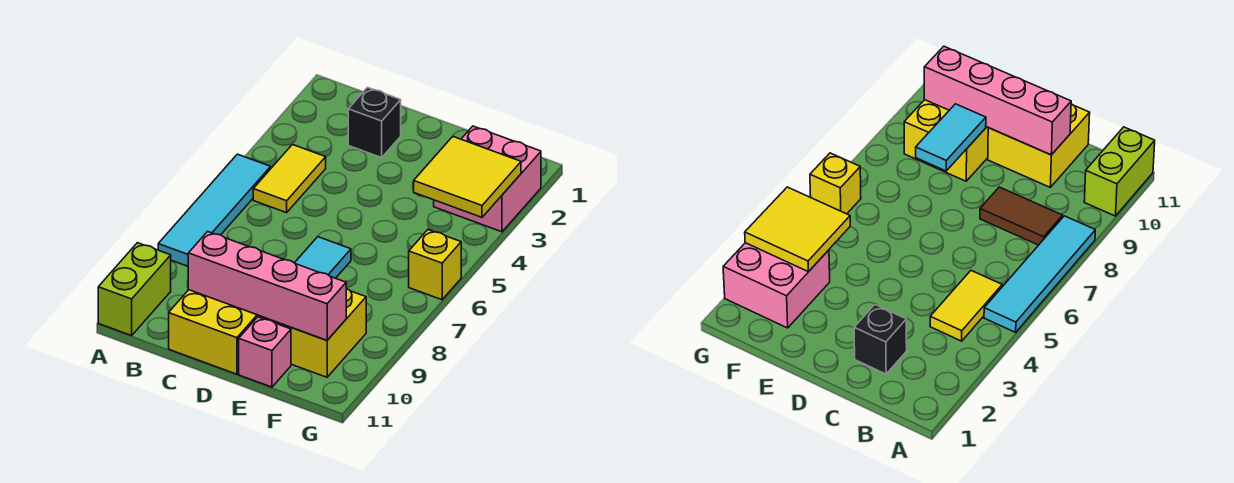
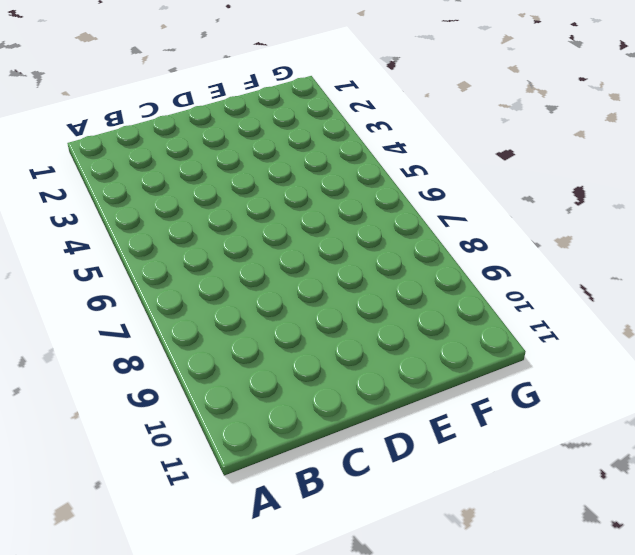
none -> cyan tile A5:A8 level 1
none -> lime brick A10:A11 level 1
none -> yellow tile B4:B5 level 1

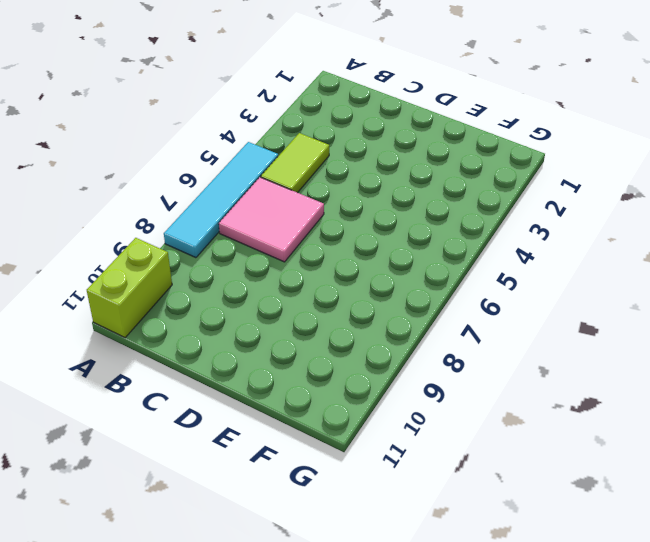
lime tile B4:B5 level 1 -> yellow tile B4:B5 level 1
pink tile B6:C7 level 1 -> none
none -> brown tile B8:C8 level 1
none -> black brick C2 level 1
none -> yellow brick C10:D11 level 1

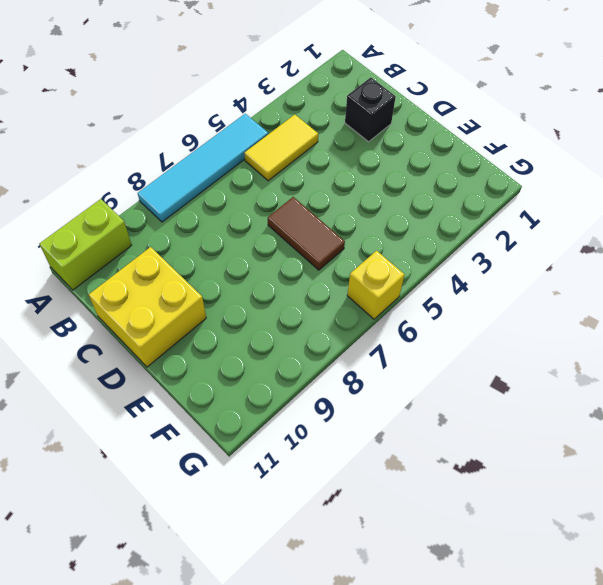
brown tile D6:E6 level 1 -> brown tile B8:C8 level 1
none -> yellow brick E9:F10 level 1
none -> pink brick E11 level 1
none -> pink brick F2:G3 level 1

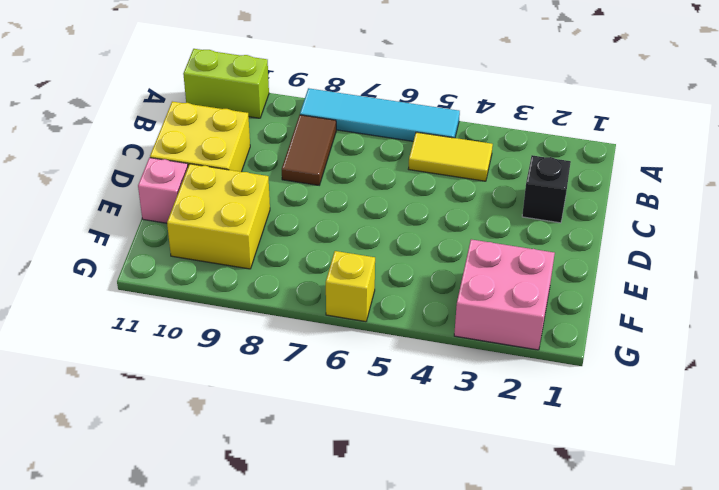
none -> pink brick C10:F10 level 2
none -> cyan tile E8:E9 level 2
none -> yellow tile F3:G4 level 2

